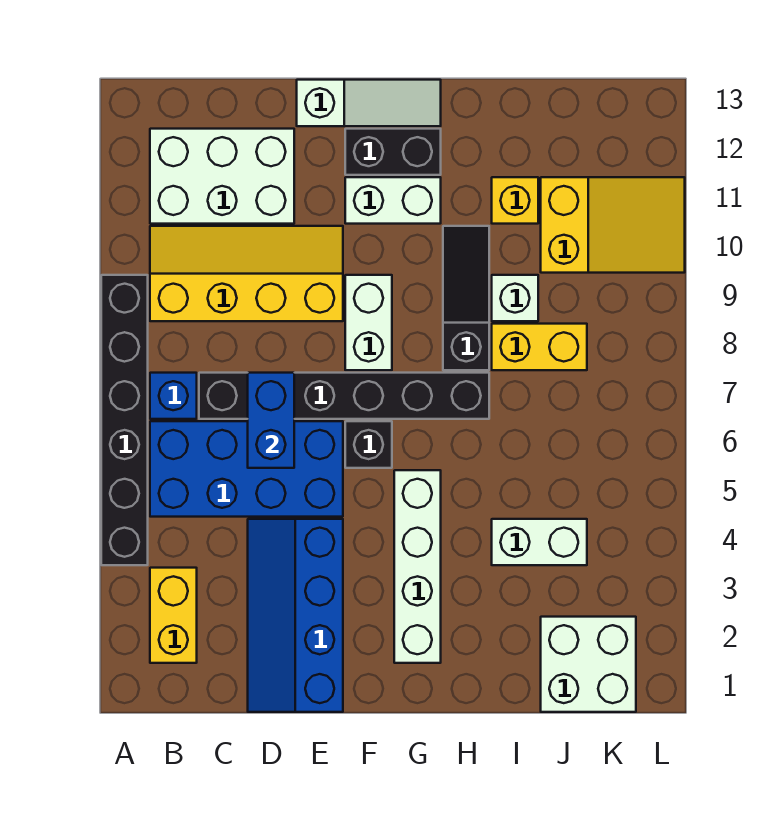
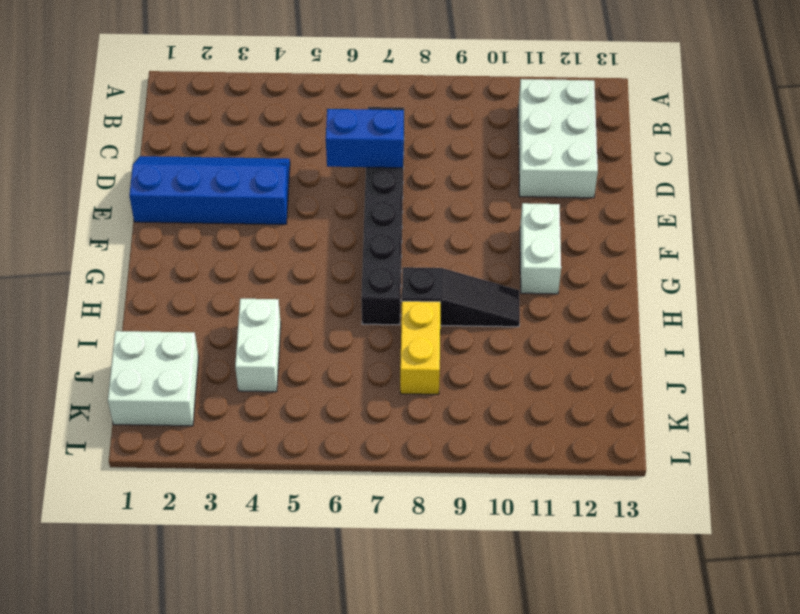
none -> black brick A4:A9 level 1
none -> yellow brick B2:B3 level 1
none -> blue brick B5:E6 level 1

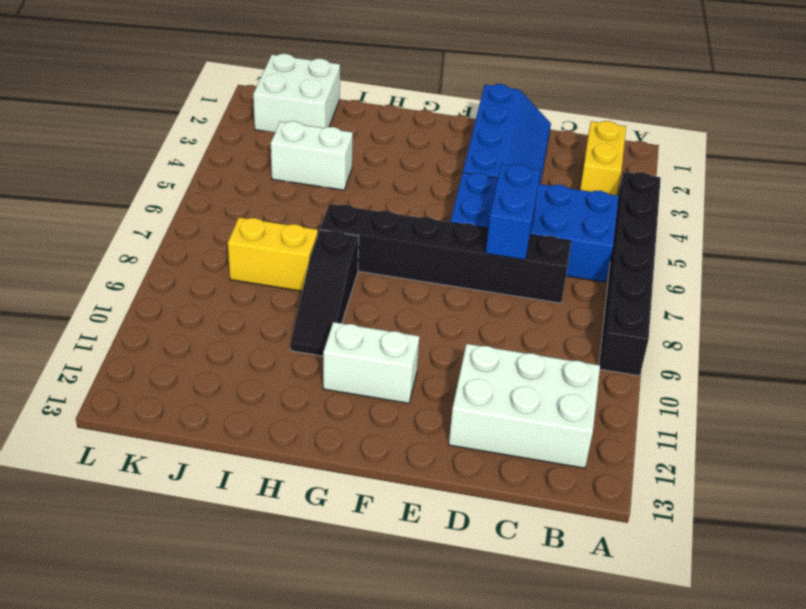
none -> blue brick B7 level 1
none -> yellow slope B9:E10 level 1 top 9
none -> white slope E13:G13 level 1 top E

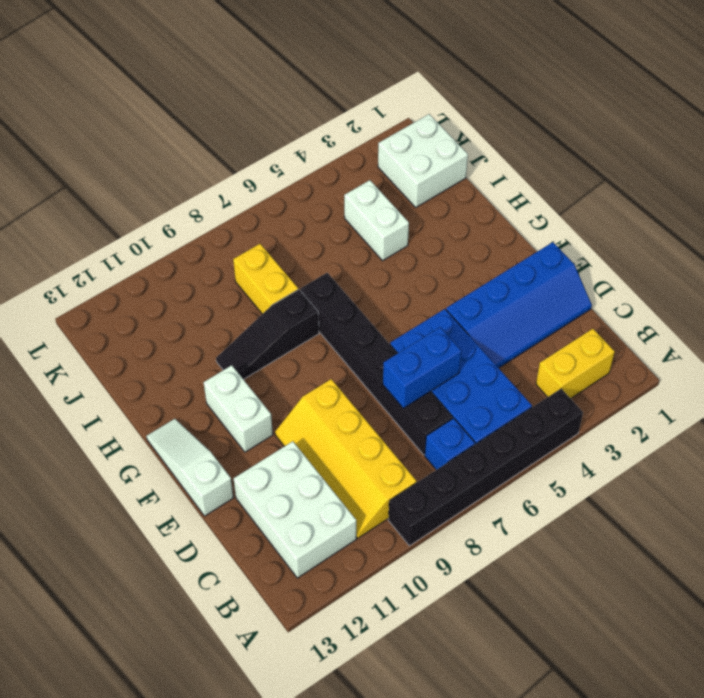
none -> black brick F6 level 1
none -> white brick F8:F9 level 1
none -> black brick F12:G12 level 1

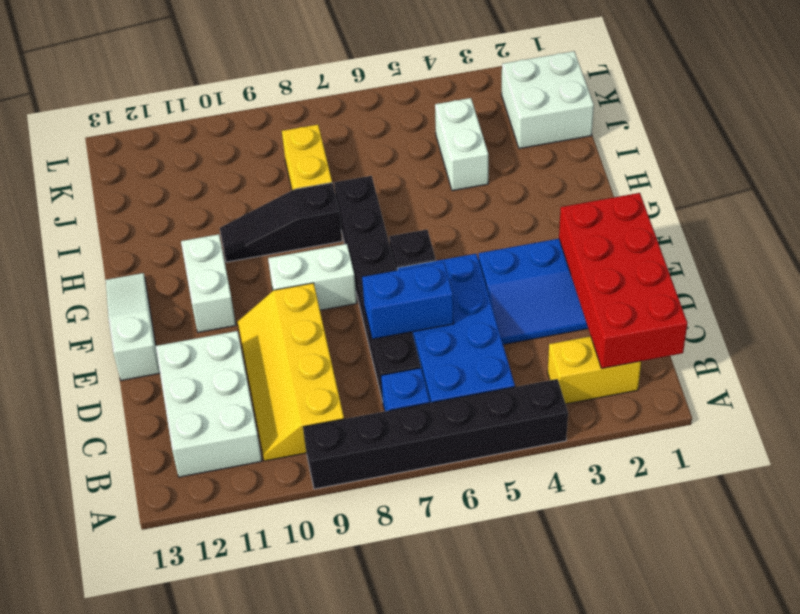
red brick B1:E2 level 2 -> none
none -> black brick F12:G12 level 1
none -> white brick G2:G5 level 1
none -> white brick I9 level 1

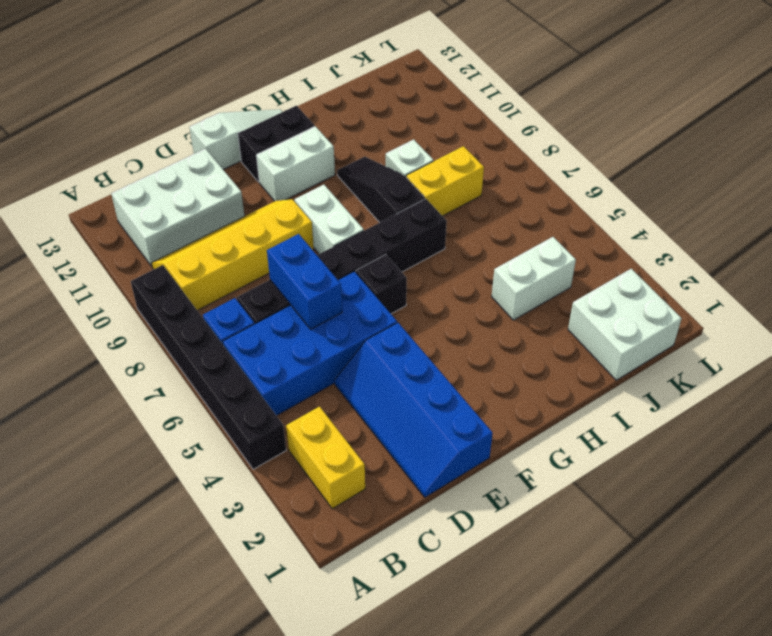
none -> white brick G2:G5 level 1
none -> yellow brick I11 level 1
none -> yellow slope J10:L11 level 1 top J

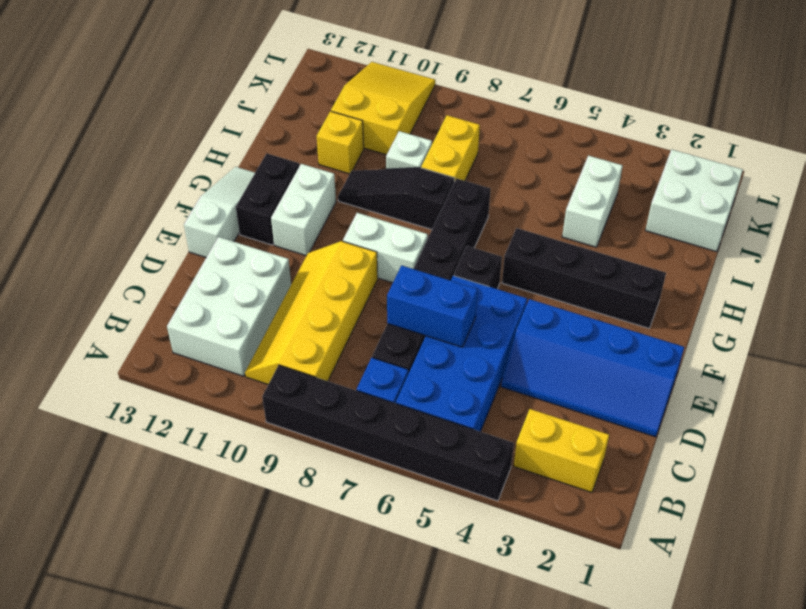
black brick G2:G5 level 1 -> white brick G2:G5 level 1

